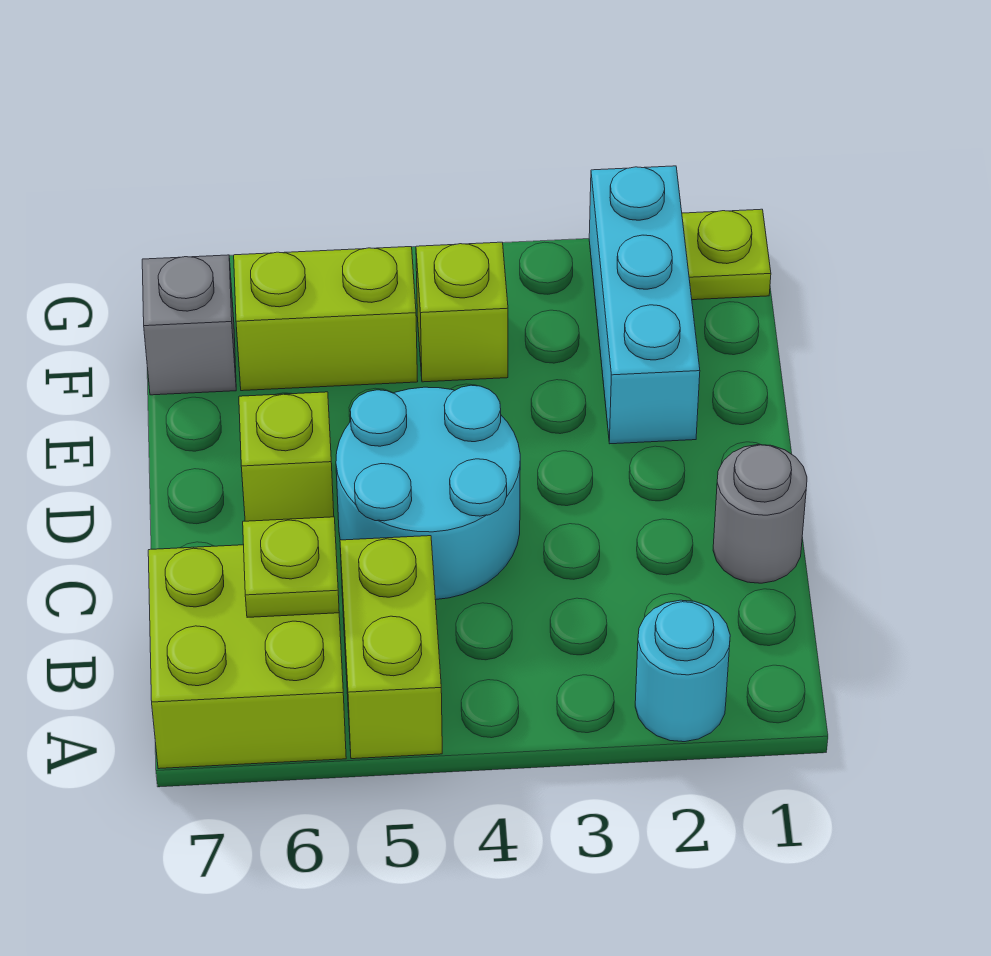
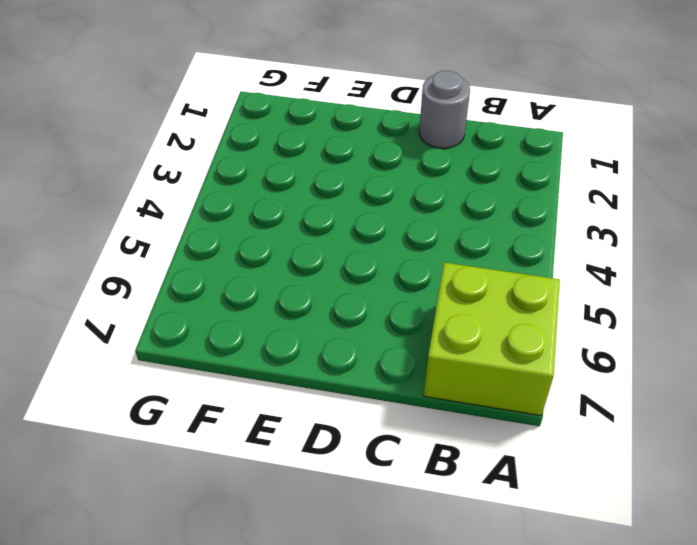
none -> cyan round brick A2 level 1
none -> lime brick A5:B5 level 1
none -> cyan round brick C4:D5 level 1

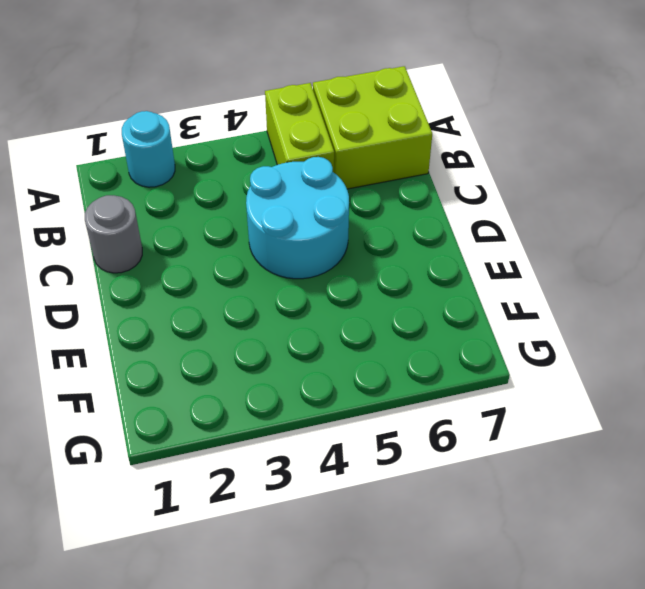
none -> lime brick D6 level 1
none -> cyan brick E2:G2 level 1
none -> lime brick F4 level 1

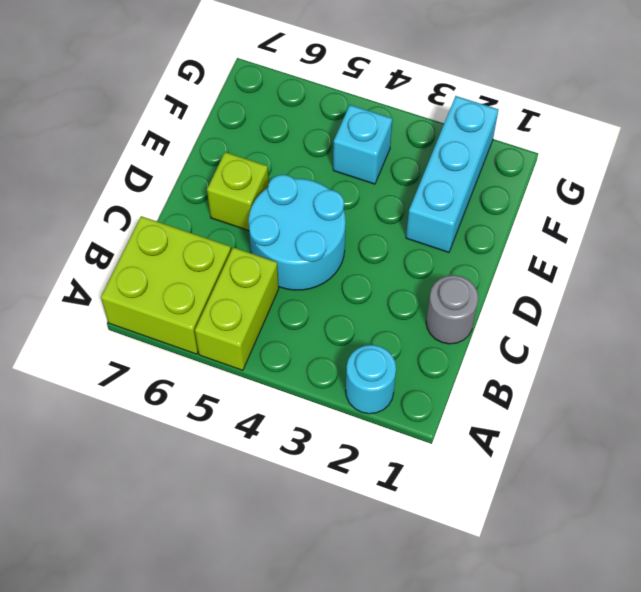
cyan brick F4 level 1 -> lime brick F4 level 1
none -> lime brick F5:F6 level 1
none -> grey brick F7 level 1
none -> lime plate G1 level 1

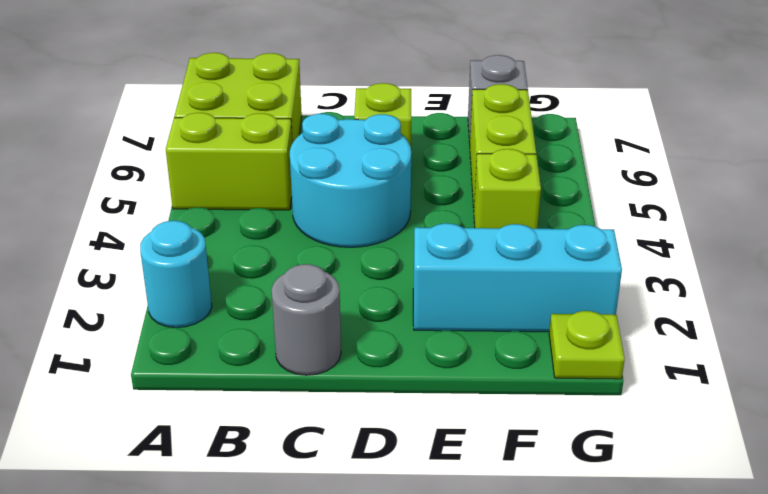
none -> lime plate B6 level 2

